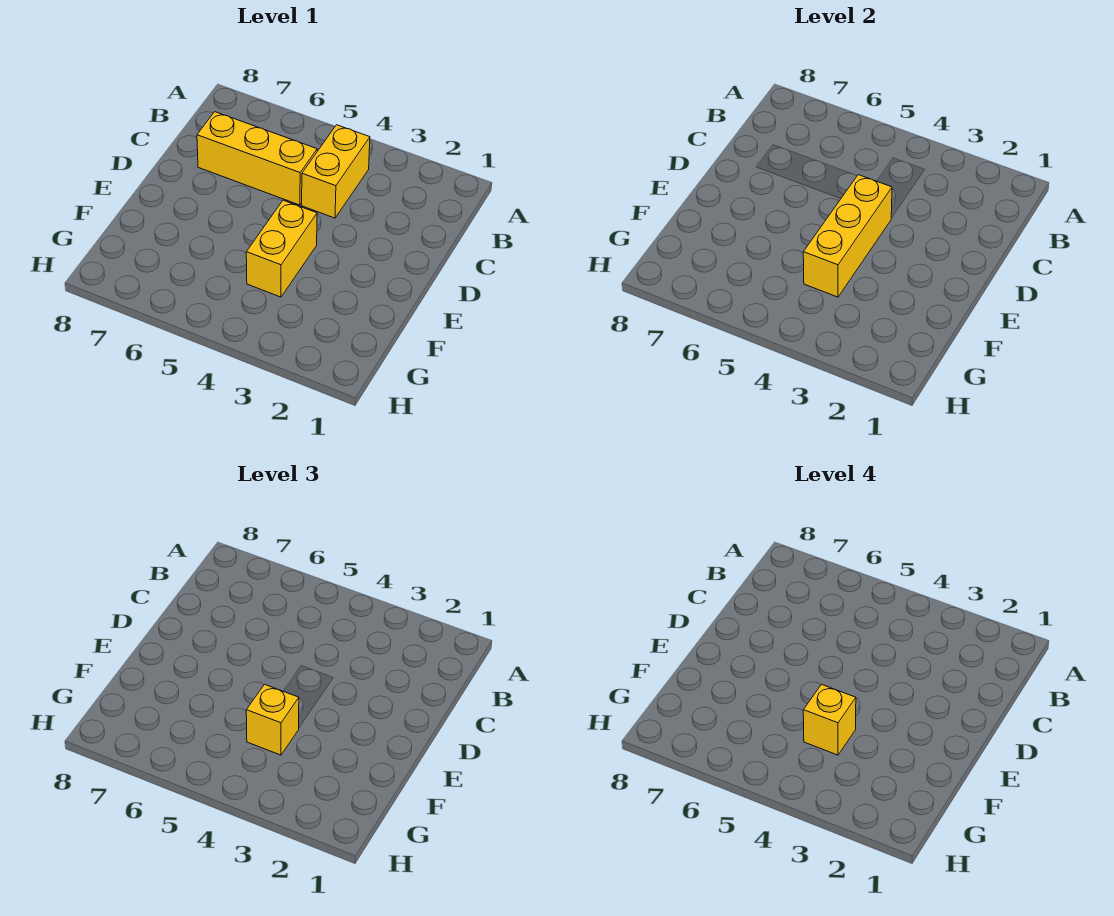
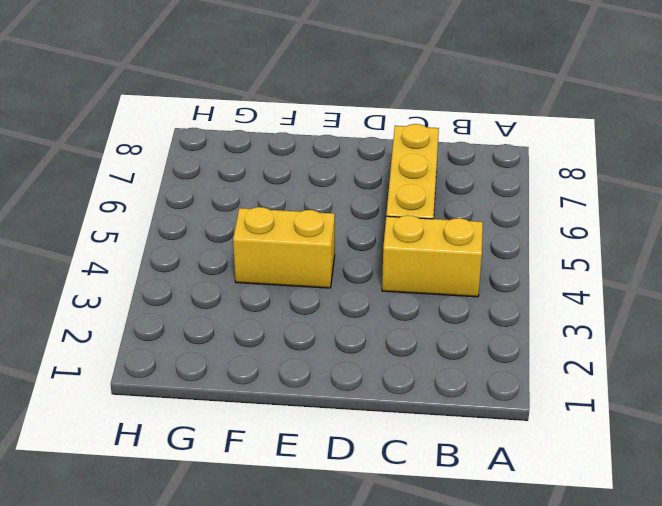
none -> yellow brick D4:F4 level 2
none -> yellow brick F4 level 3

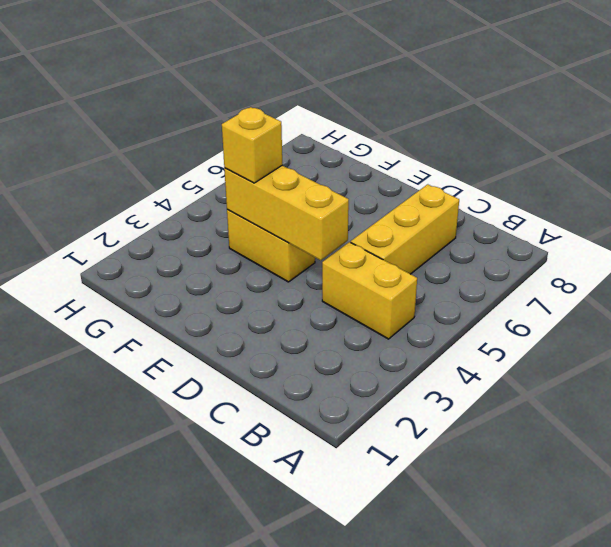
none -> yellow brick F4 level 4

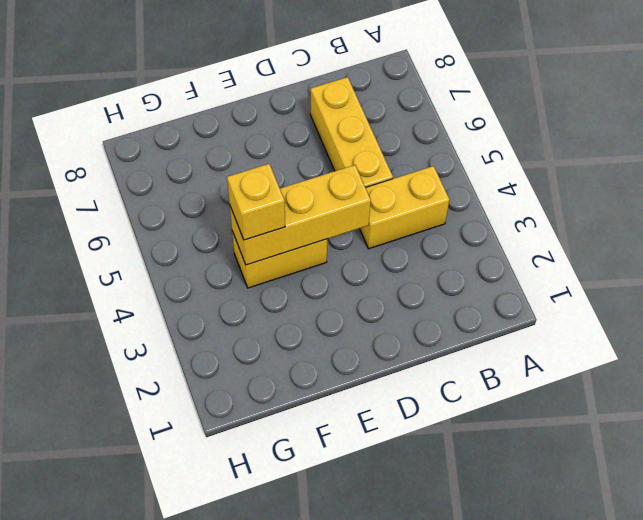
none -> yellow brick F4 level 4

